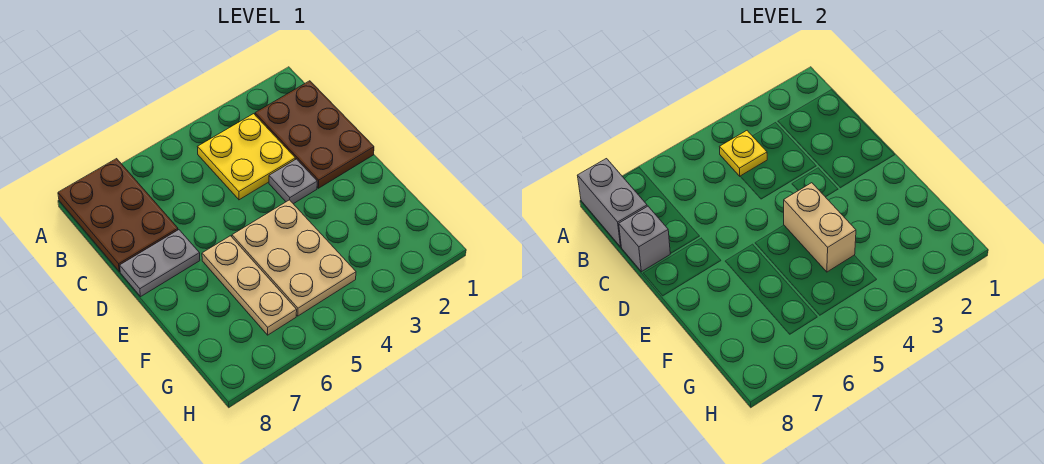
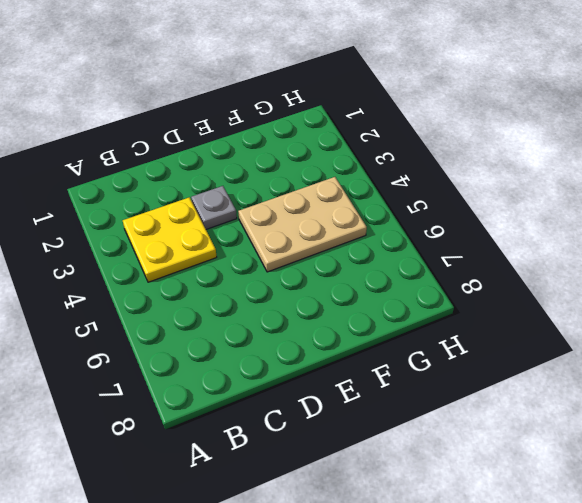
none -> brown plate A7:C8 level 1
none -> brown plate B1:D2 level 1

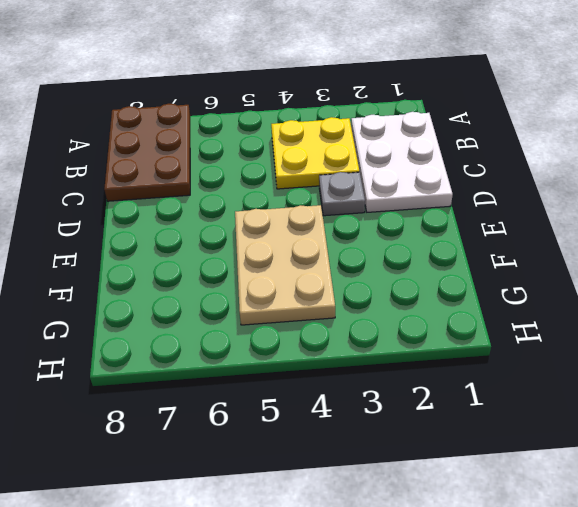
white plate B1:D2 level 1 -> brown plate B1:D2 level 1
none -> grey plate D7:D8 level 1
none -> tan plate E6:G6 level 1

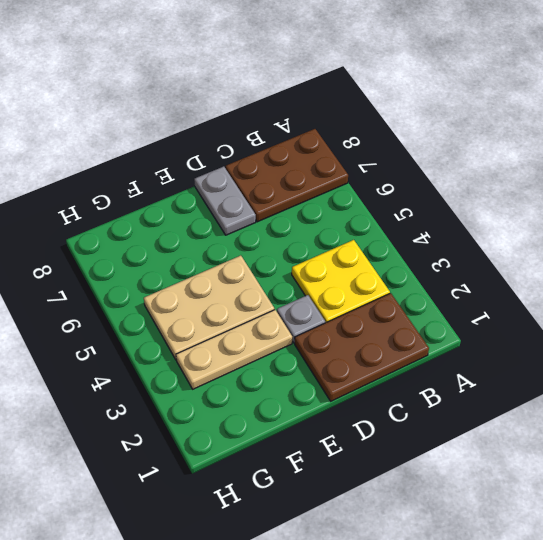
tan plate E3:G3 level 1 -> tan plate E6:G6 level 1
none -> grey brick A8:B8 level 2
none -> yellow plate B4 level 2

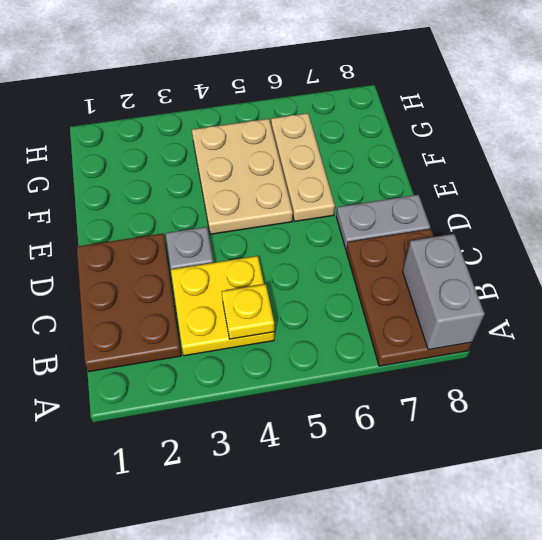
none -> grey brick C8 level 2
none -> tan brick E4:F4 level 2

